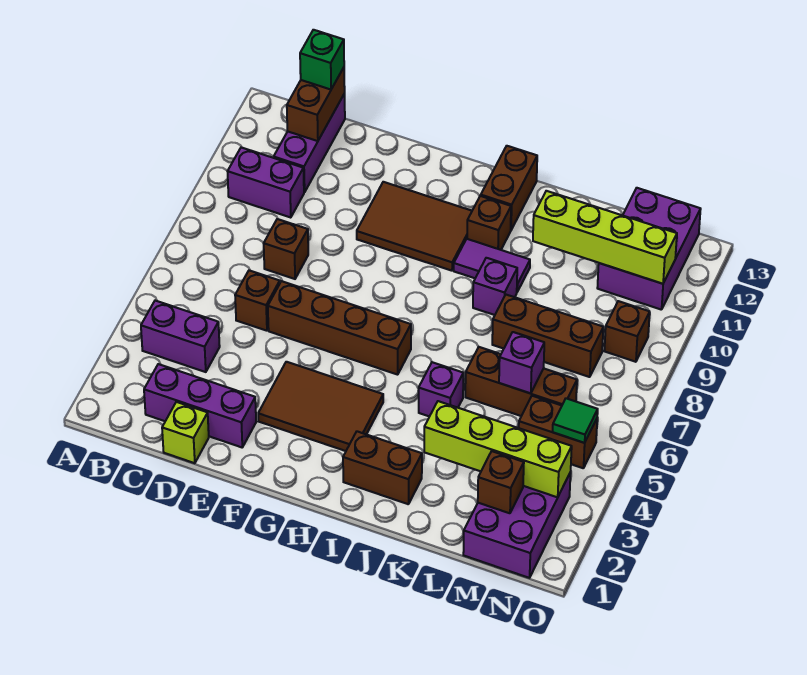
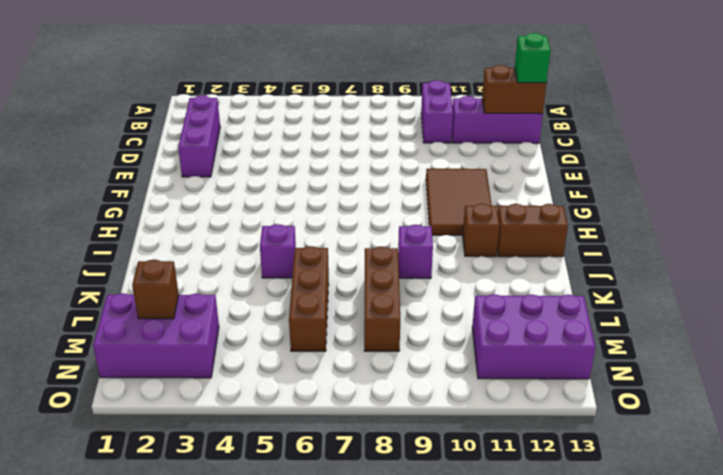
none -> purple brick B4:C4 level 1
none -> lime brick D1 level 1
none -> brown brick D6 level 1

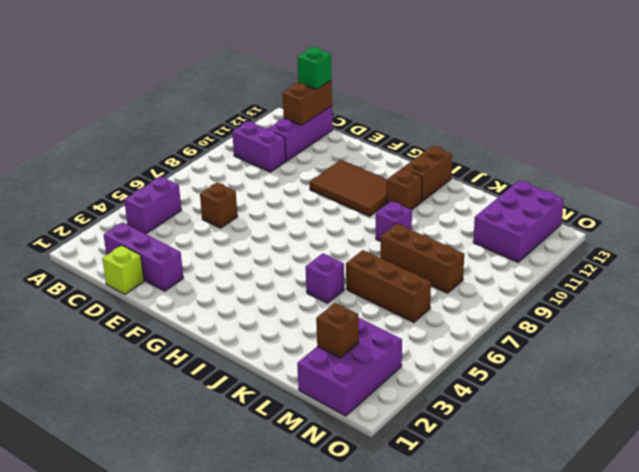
purple brick B4:B5 level 1 -> purple brick B4:C4 level 1
none -> brown brick D8 level 1
none -> brown brick E6:H6 level 1
none -> brown tile F3:H4 level 1

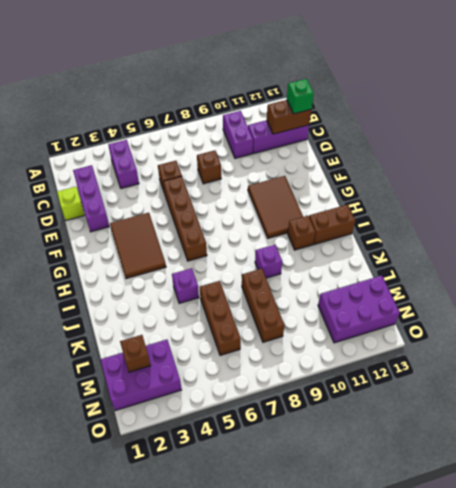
none -> brown brick I2:J2 level 1
none -> purple tile I10:J10 level 1
none -> brown brick M5:N5 level 1

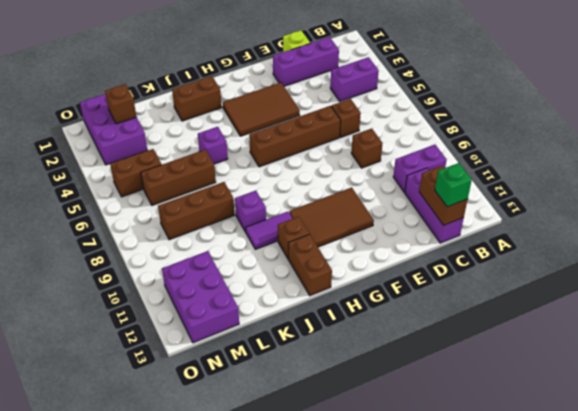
none -> brown brick N9 level 1
none -> lime brick K3:N3 level 2
none -> lime brick K11:N11 level 2

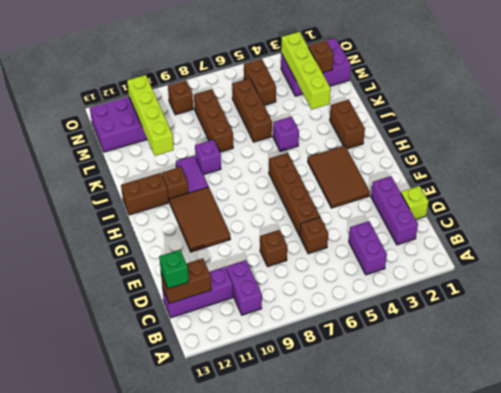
none -> purple brick L6 level 2
none -> green tile N5 level 2

